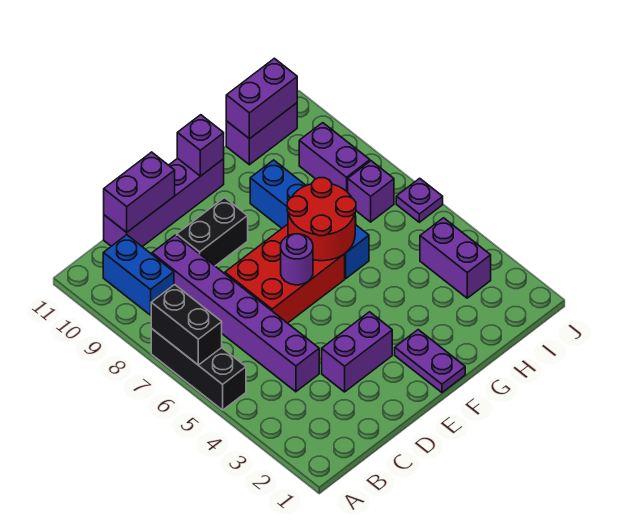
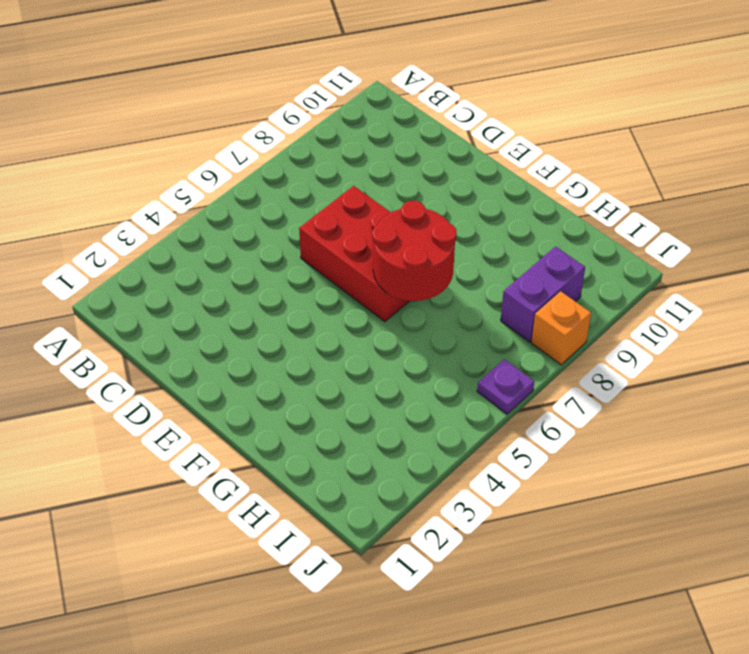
orange brick J8 level 1 -> none
none -> black brick A5:A7 level 1
none -> blue brick B9:B10 level 1
none -> purple brick C4:C9 level 1

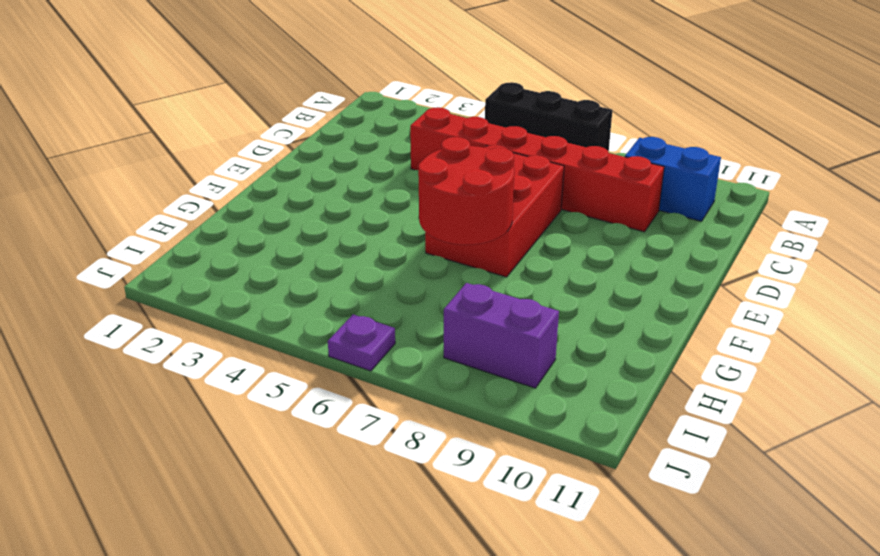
red brick C4:C9 level 1 -> purple brick C4:C9 level 1
none -> purple brick C11:F11 level 1
none -> purple brick D3:E3 level 1
none -> black brick D9:E9 level 1

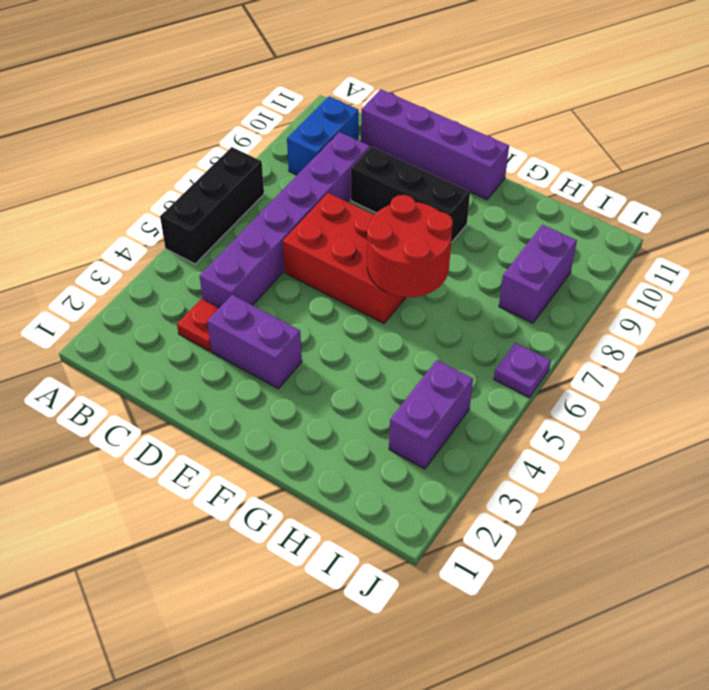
red plate C3 level 1 -> none
black brick D9:F9 level 1 -> black brick D9:E9 level 1
none -> purple plate F1:F2 level 1
none -> blue brick G6:G9 level 1
none -> purple brick H11:I11 level 1

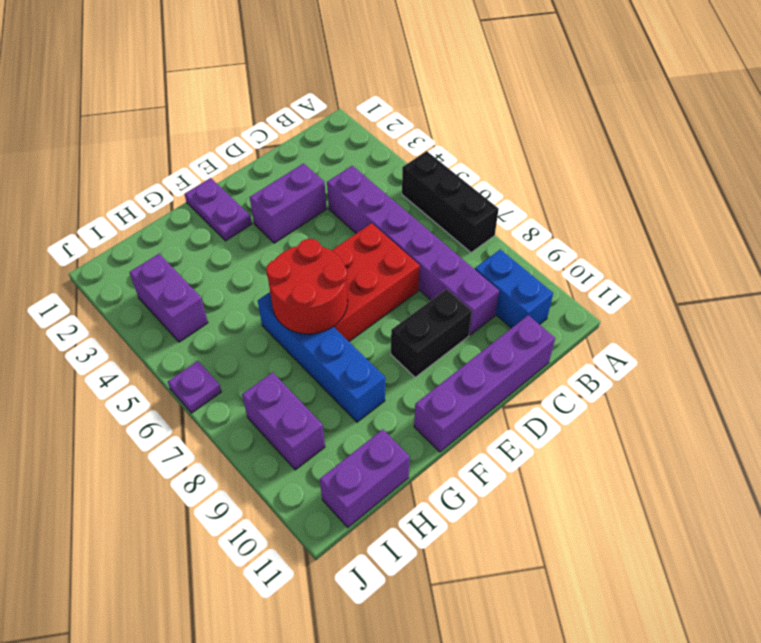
none -> purple brick I7 level 1
none -> black brick A6:A7 level 2
none -> purple brick C11:D11 level 2

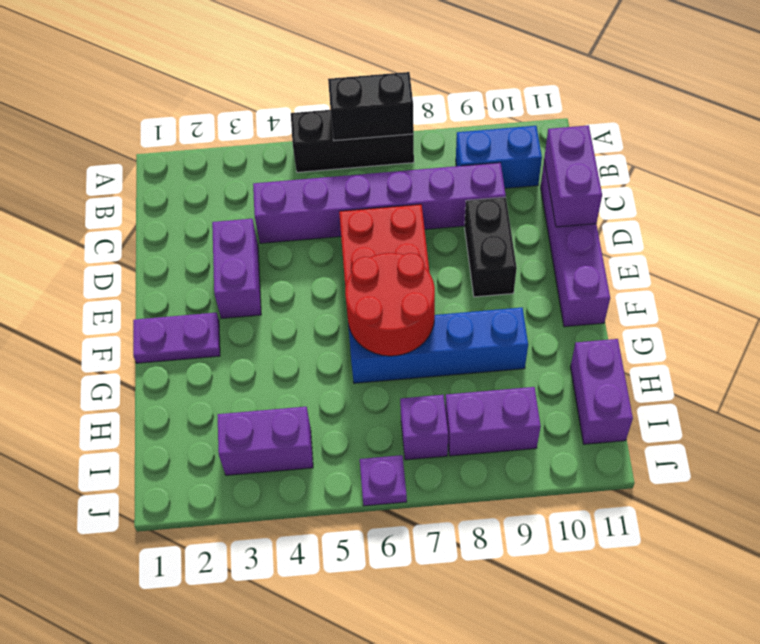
none -> purple round brick E6 level 2
none -> purple brick F11 level 2
none -> purple brick H11:I11 level 2

